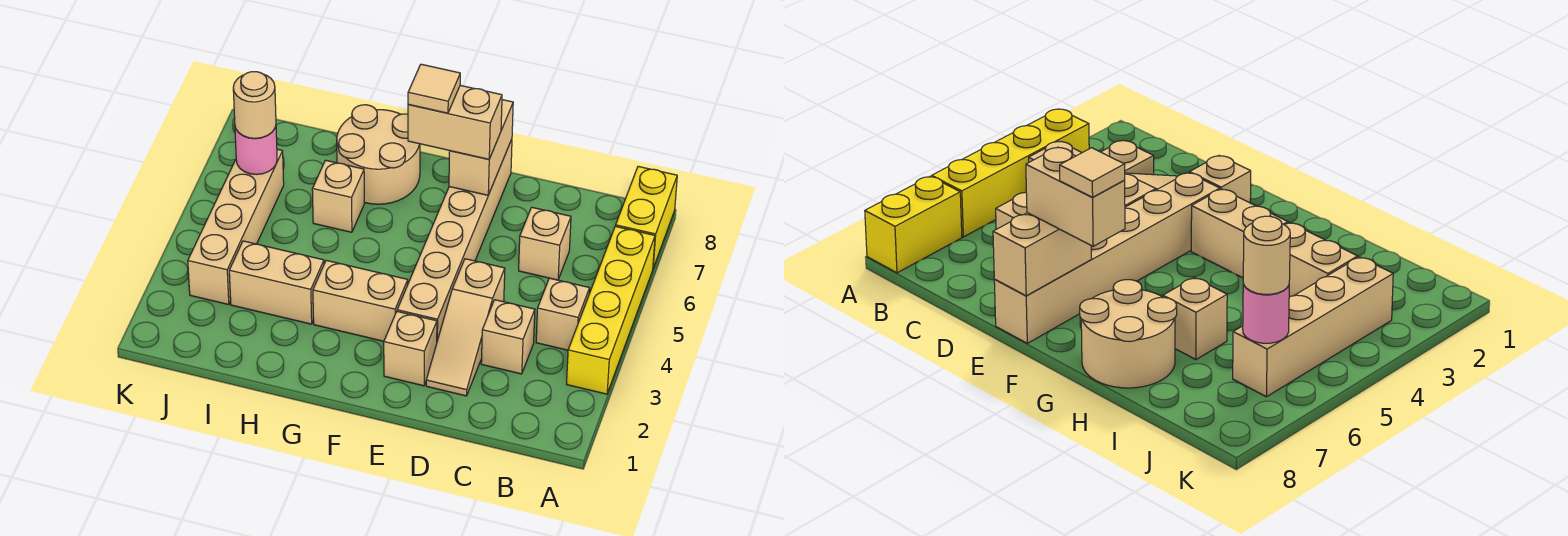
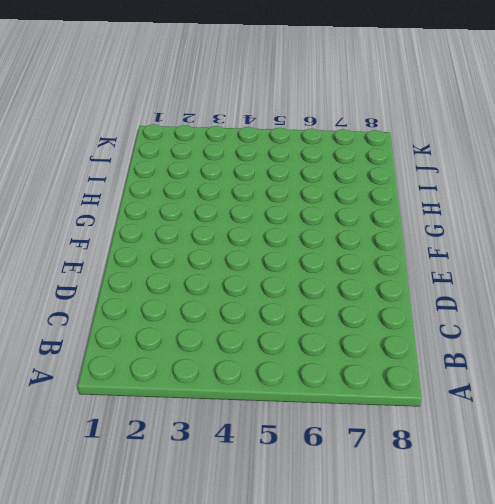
none -> yellow brick A3:A6 level 1
none -> yellow brick A7:A8 level 1
none -> tan brick B4 level 1

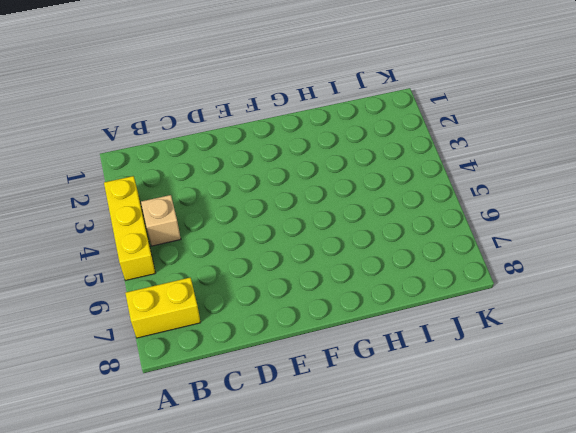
yellow brick A3:A5 level 1 -> yellow brick A3:A6 level 1
yellow brick A7:B7 level 1 -> yellow brick A7:A8 level 1
none -> tan brick C3 level 1
none -> tan brick C6 level 1
none -> tan slope D2:D4 level 1 top 4

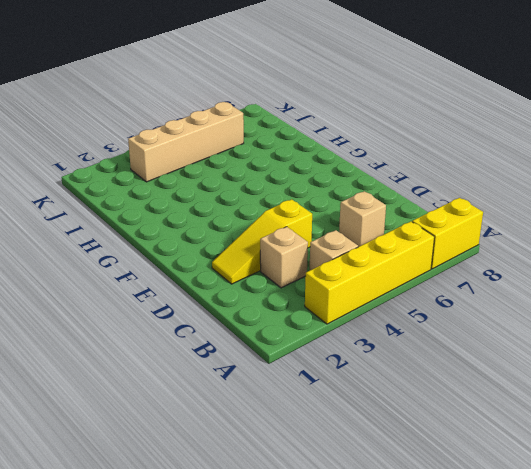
yellow slope D2:D4 level 1 top 4 -> tan slope D2:D4 level 1 top 4
none -> tan brick E2 level 1
none -> tan brick E3:E8 level 1
none -> tan brick F3:G3 level 1

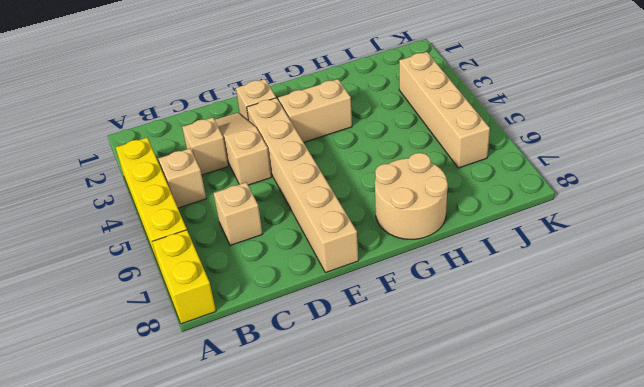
none -> tan brick H3:I3 level 1
none -> tan brick H6 level 1
none -> tan brick E7:E8 level 2

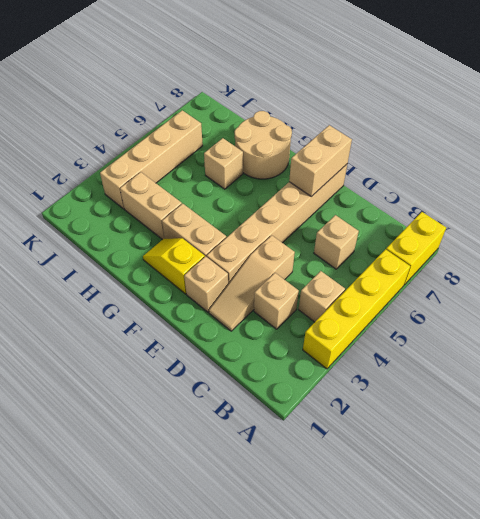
yellow slope F2:G2 level 1 top F -> none
none -> pink round brick J6 level 2
none -> tan brick E7:F7 level 3
none -> tan round brick J6 level 3

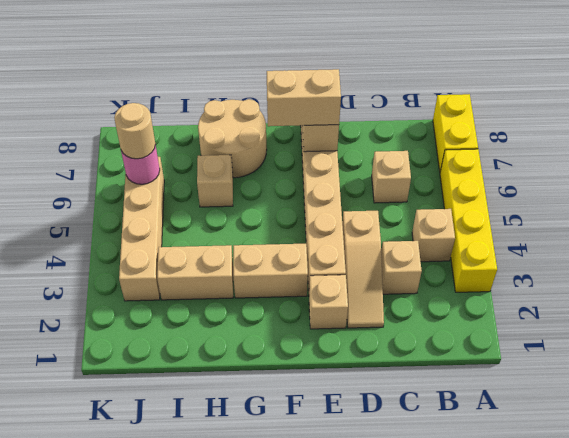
none -> tan tile F7 level 4

